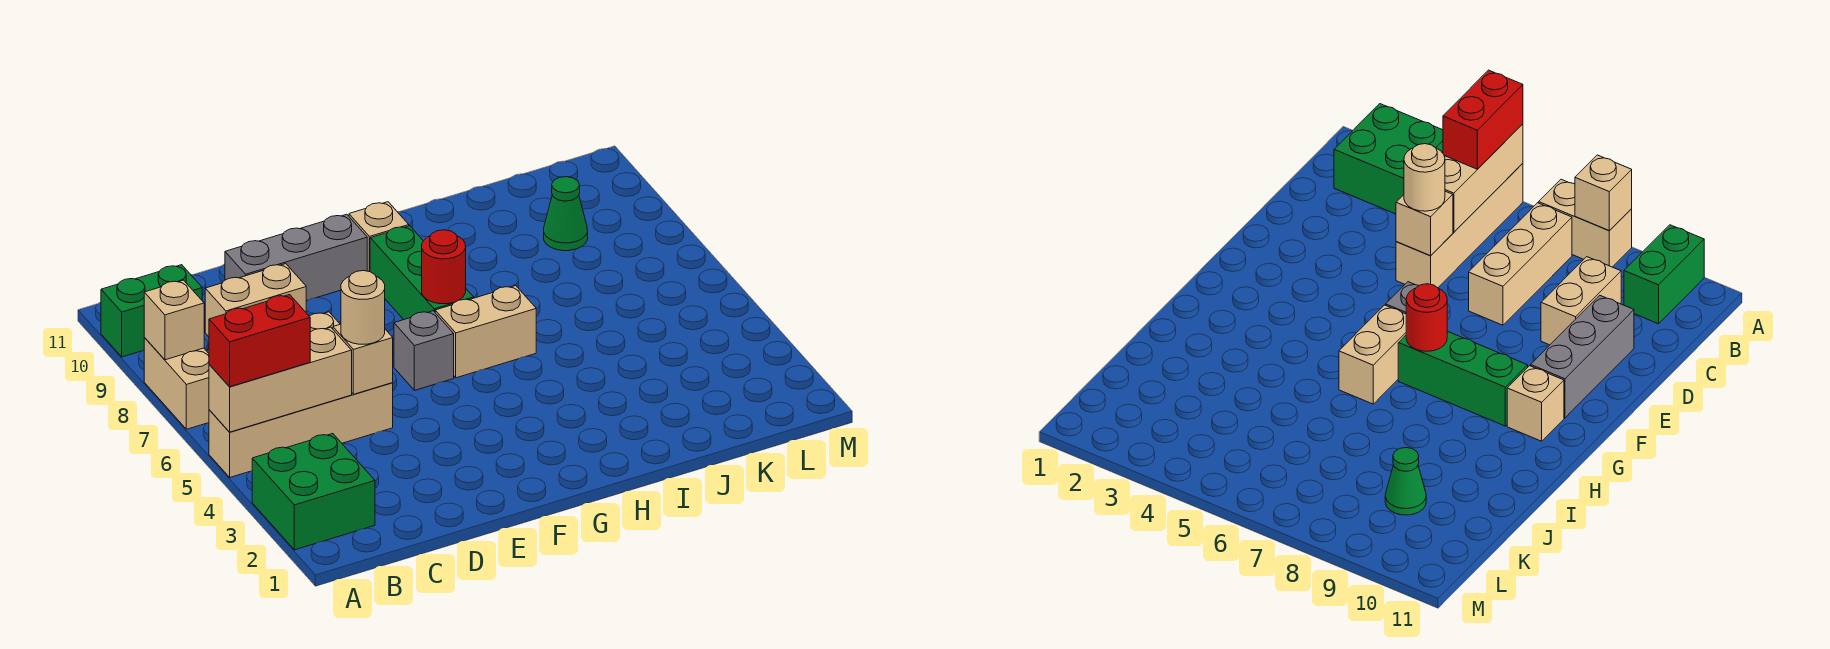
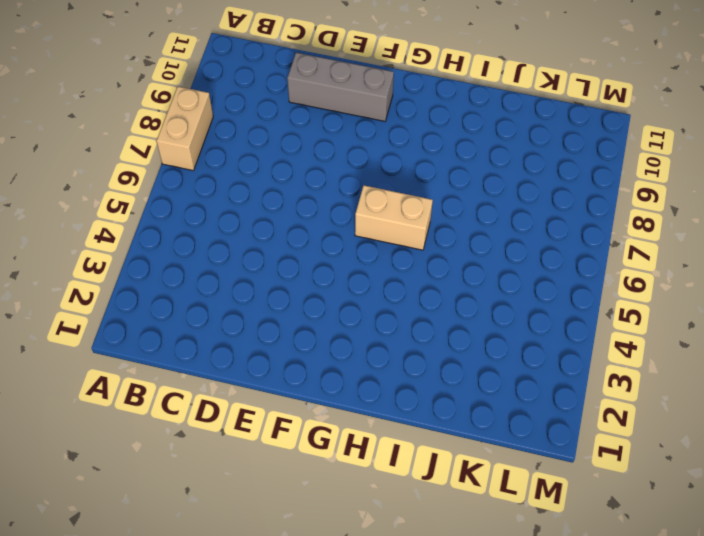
none -> green brick A2:B3 level 1
none -> tan brick A5:D5 level 1
none -> green brick A10:B10 level 1

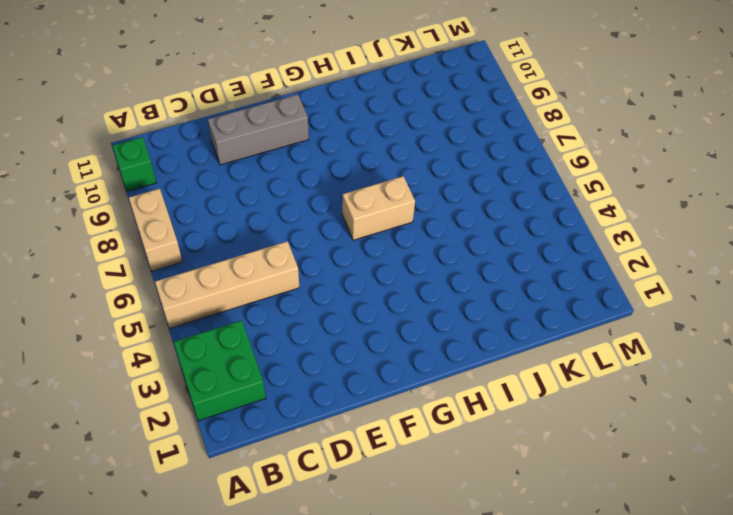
green brick A10 level 1 -> green brick A10:B10 level 1
none -> tan brick B7:D7 level 1
none -> tan brick C9:D9 level 1
none -> grey brick F6 level 1

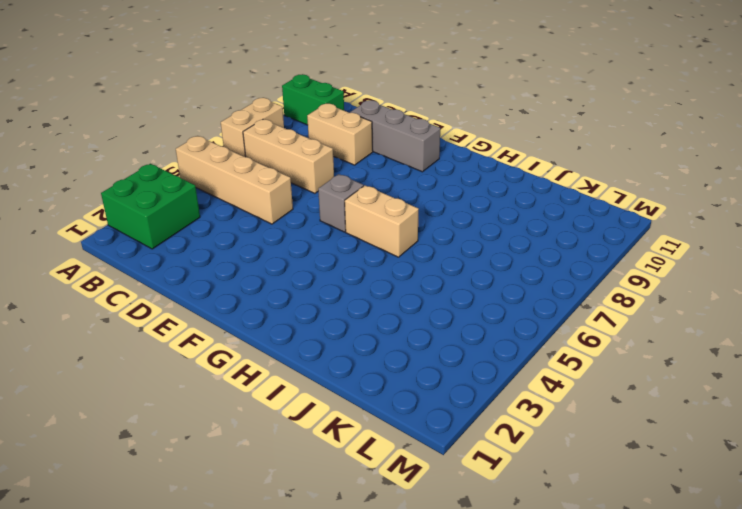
none -> green brick G7:G9 level 1
none -> tan brick G10 level 1
none -> green cone K9 level 1

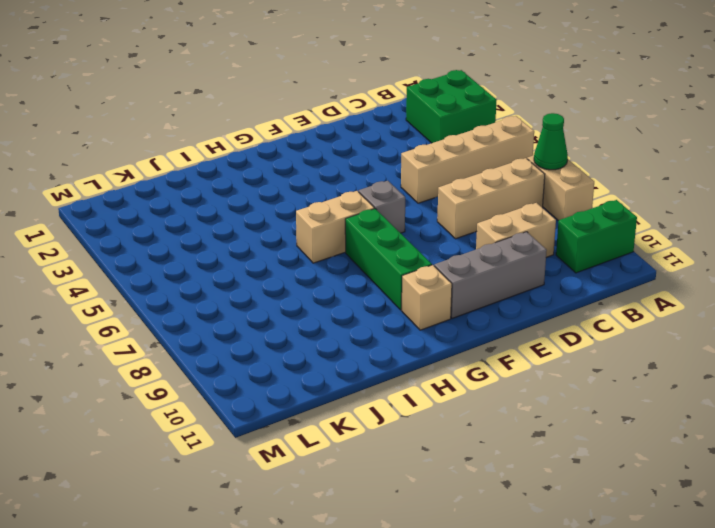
green cone A7 level 2 -> green cone K9 level 1
none -> tan brick A5:C5 level 2
none -> tan brick A8 level 2
none -> tan brick D5 level 2

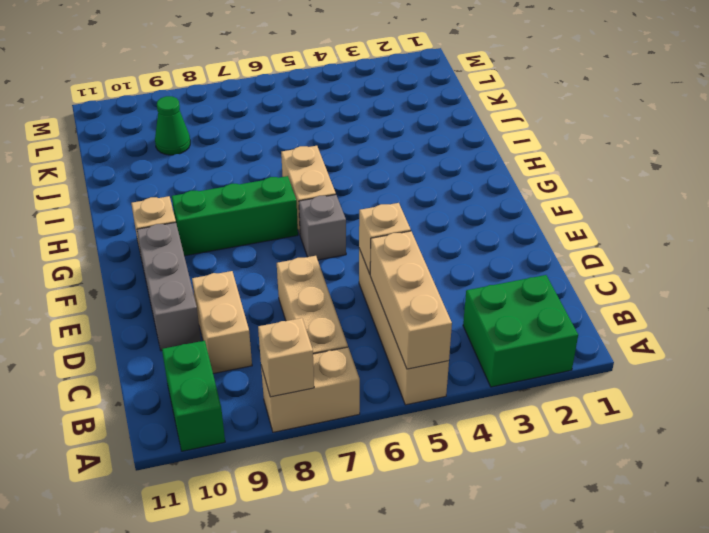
none -> red round brick G7 level 2
none -> red brick A5:B5 level 3
none -> tan round brick D5 level 3

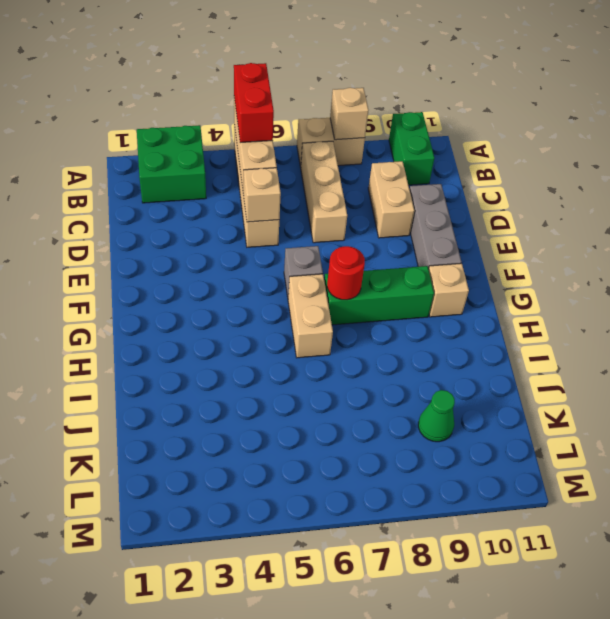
none -> tan round brick D5 level 3

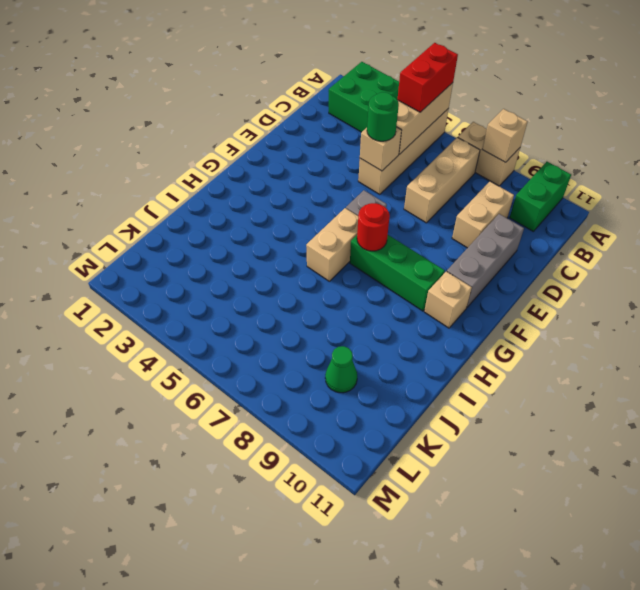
green round brick D5 level 3 -> tan round brick D5 level 3

